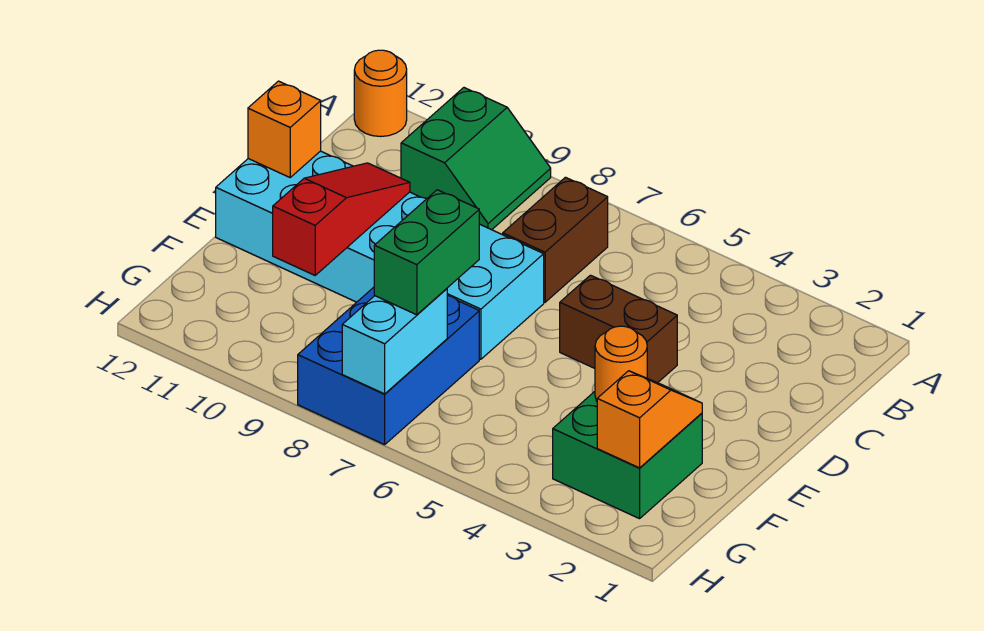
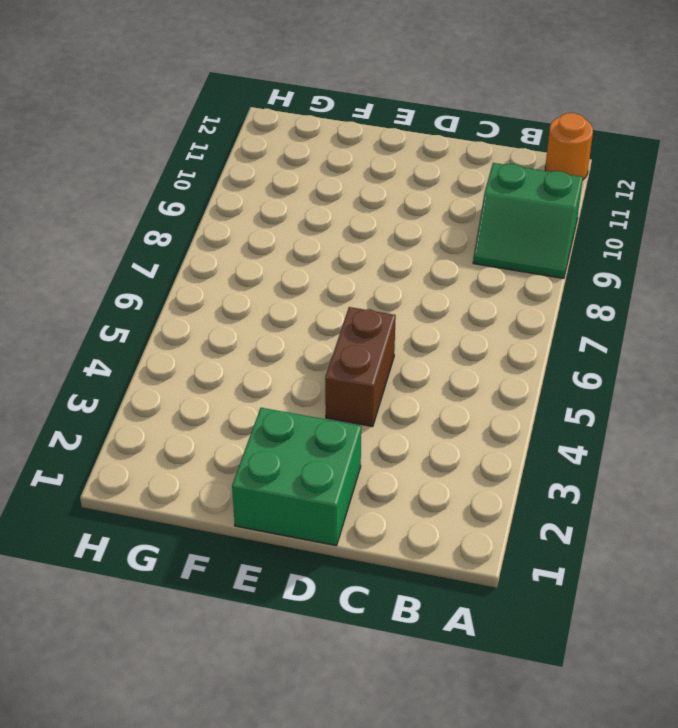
green brick D1:E2 level 1 -> green brick F2:G3 level 1
none -> brown brick B7:C7 level 1
none -> cyan brick D7:E12 level 1
none -> blue brick F7:H8 level 1

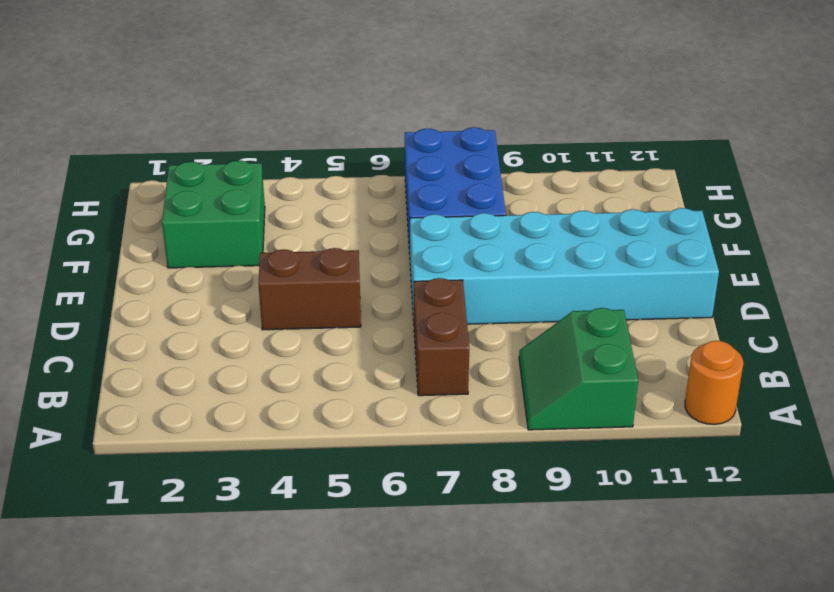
none -> red slope D10:F10 level 2 top F
none -> orange brick D12 level 2
none -> orange slope F2:G2 level 2 top G

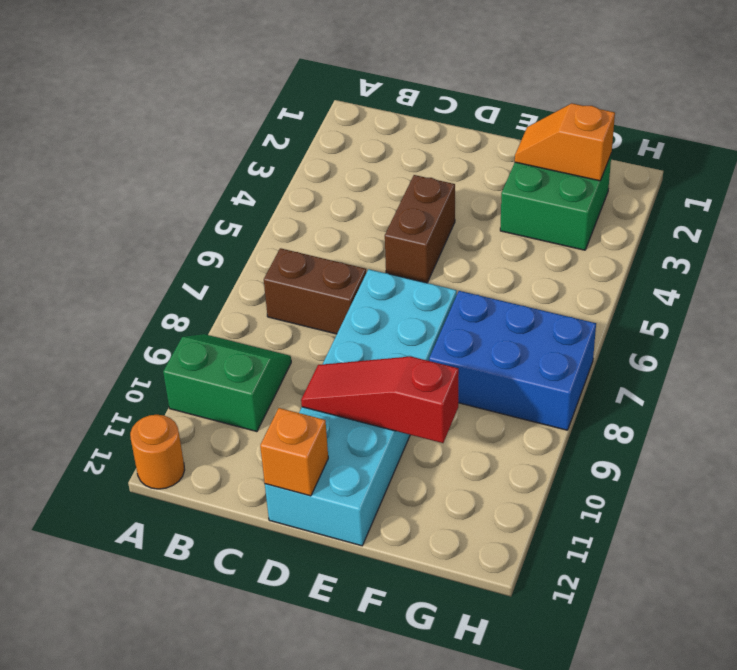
none -> orange round brick F3 level 2
none -> cyan brick G7:H7 level 2
none -> green brick F7:G7 level 3

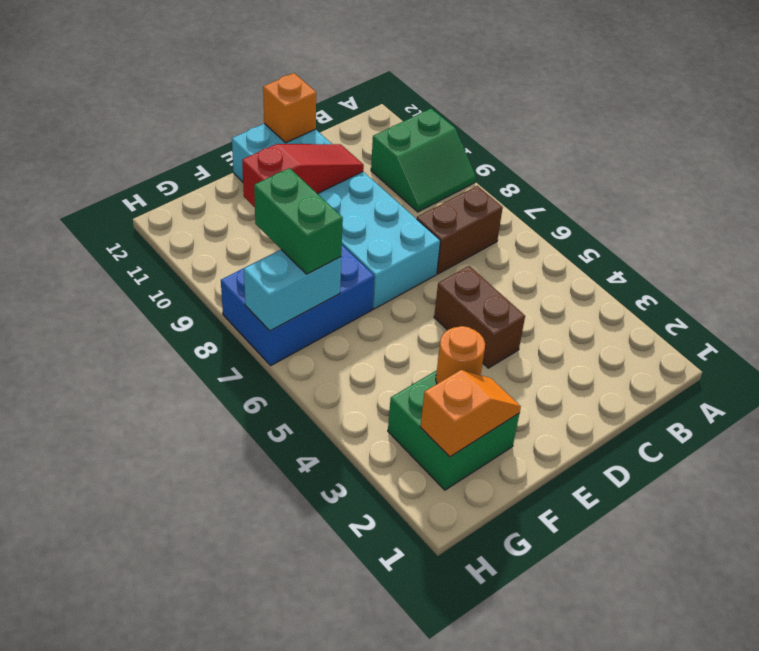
green brick G7:G8 level 3 -> green brick F7:G7 level 3
none -> orange round brick A12 level 1

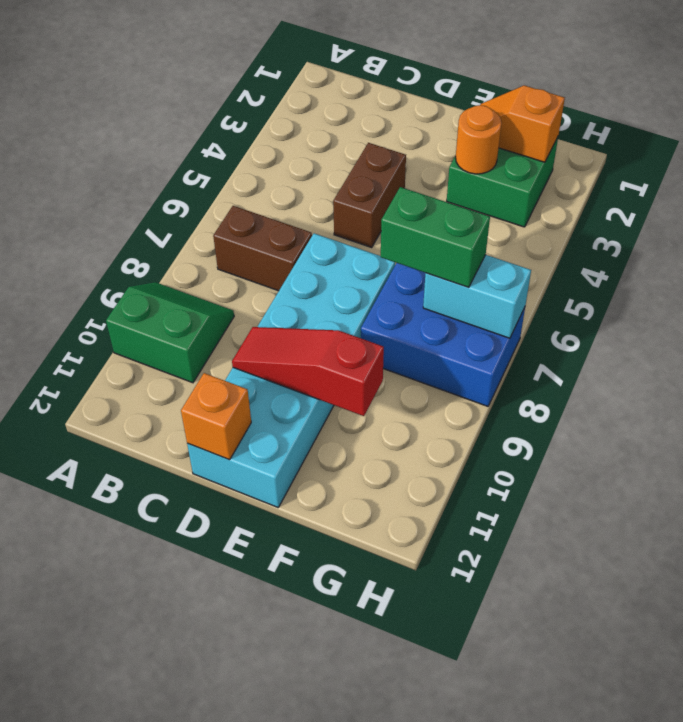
none -> orange round brick A12 level 1

